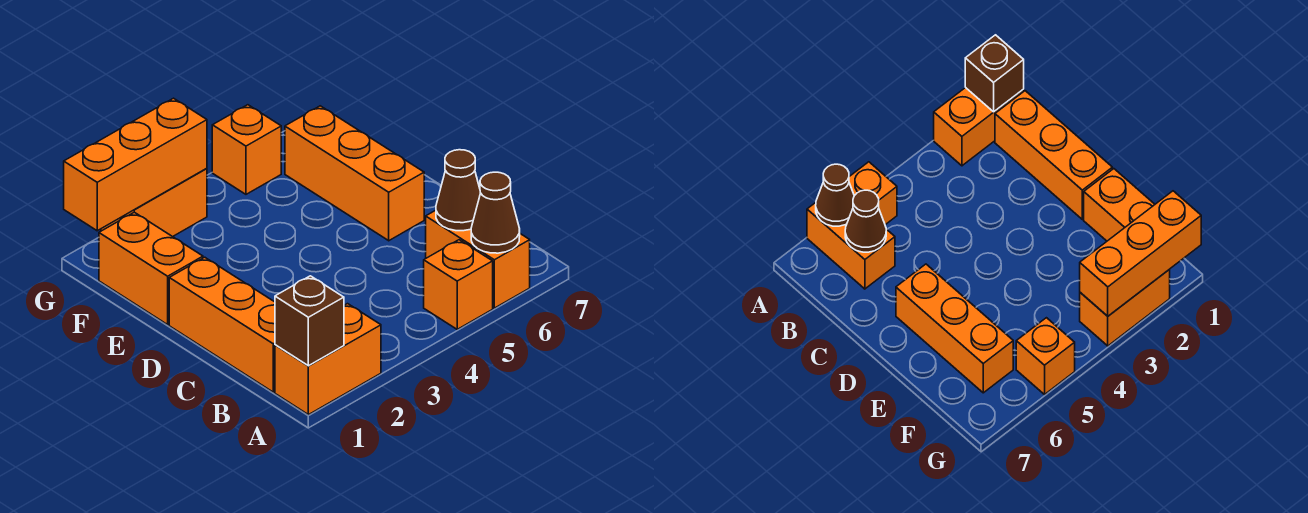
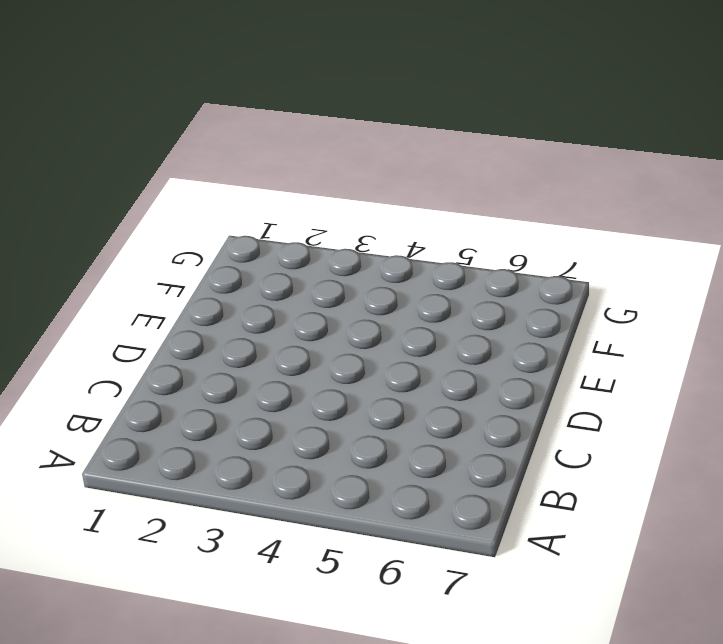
none -> orange brick A1:A2 level 1
none -> orange brick A5 level 1
none -> orange brick A6:B6 level 1

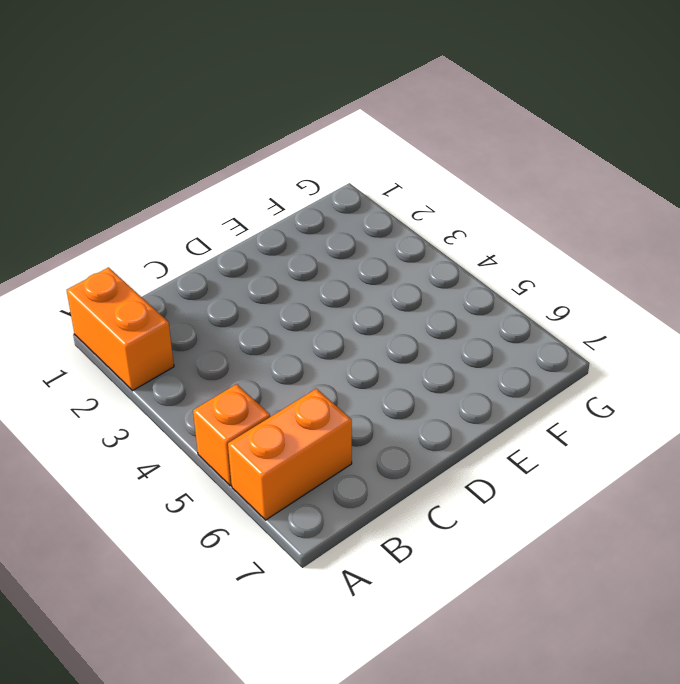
none -> orange brick B1:D1 level 1
none -> orange brick D6:F6 level 1
none -> orange brick E1:F1 level 1

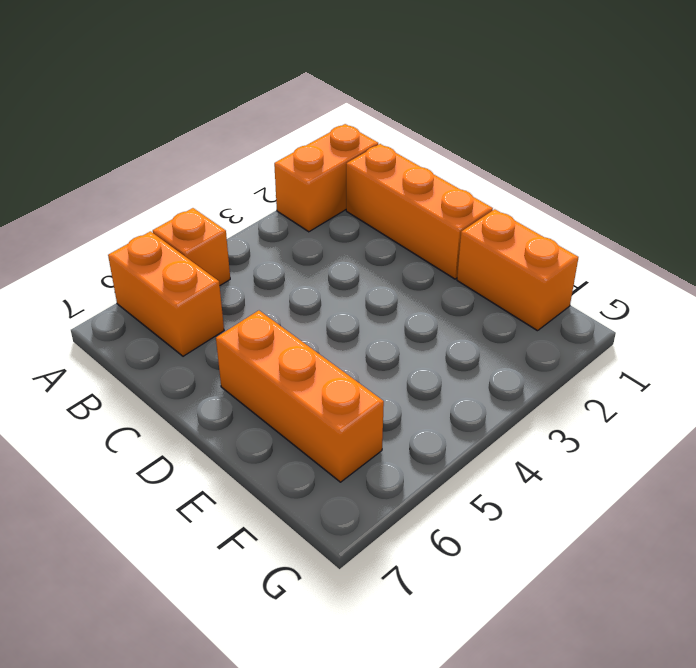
none -> orange brick G2:G3 level 1
none -> orange brick G5 level 1
none -> brown brick A1 level 2

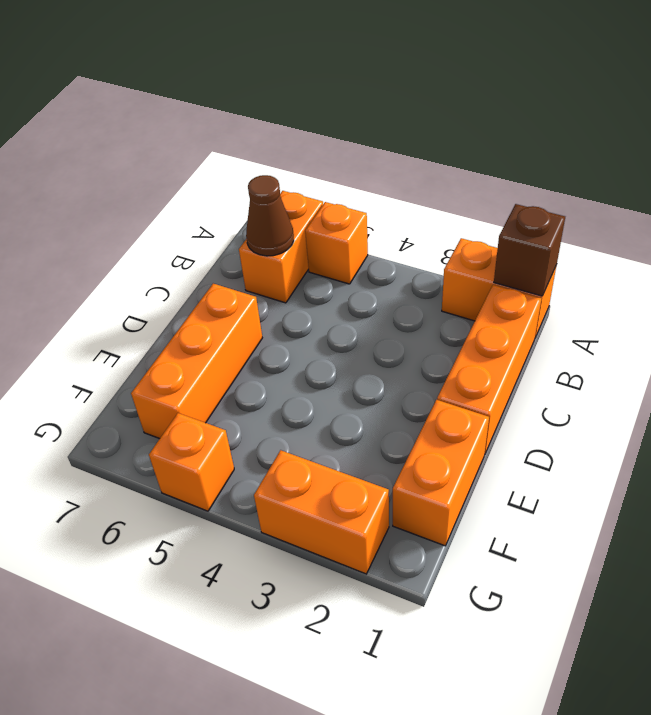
none -> brown cone A6 level 2
none -> orange brick G1:G3 level 2

